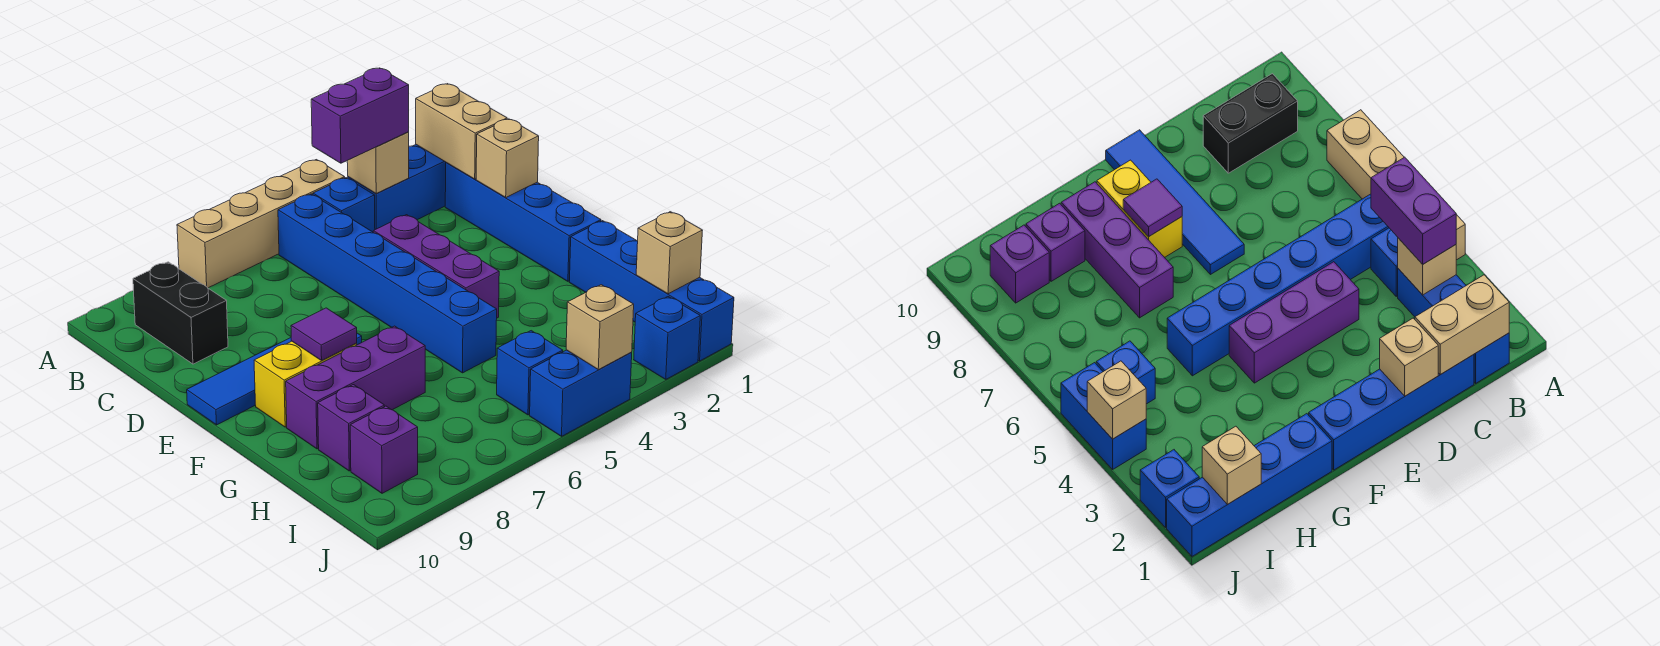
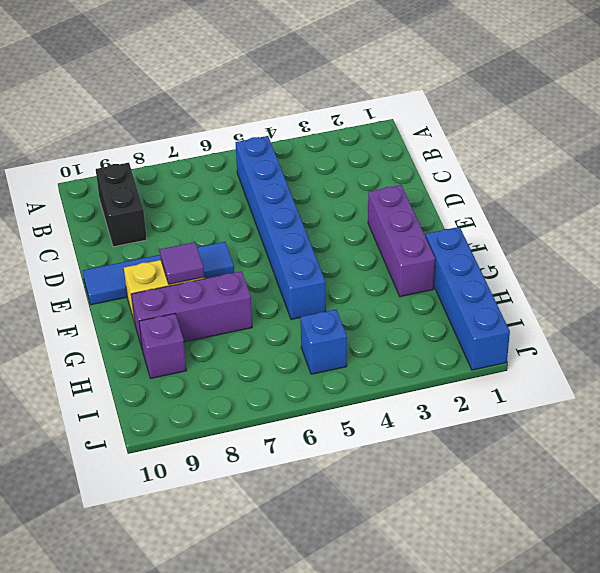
purple brick E2:G2 level 1 -> purple brick D4:F4 level 1
none -> tan brick A4:A7 level 1
none -> blue brick B1:B3 level 1
none -> blue brick B4 level 1

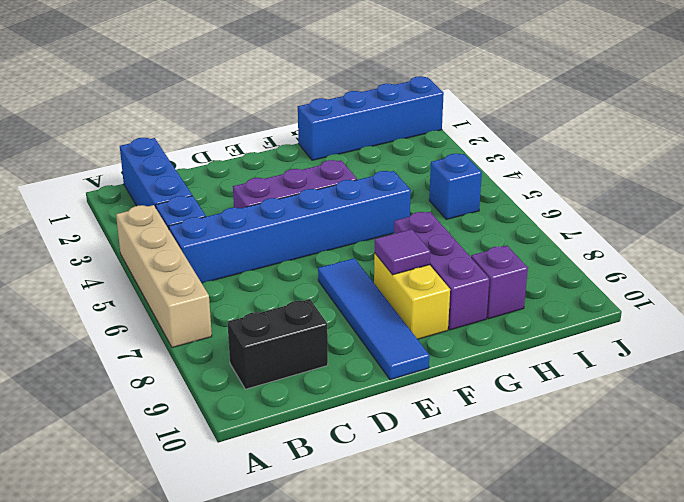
none -> blue brick C1:F1 level 1
none -> purple brick I9 level 1
none -> blue brick J2 level 1

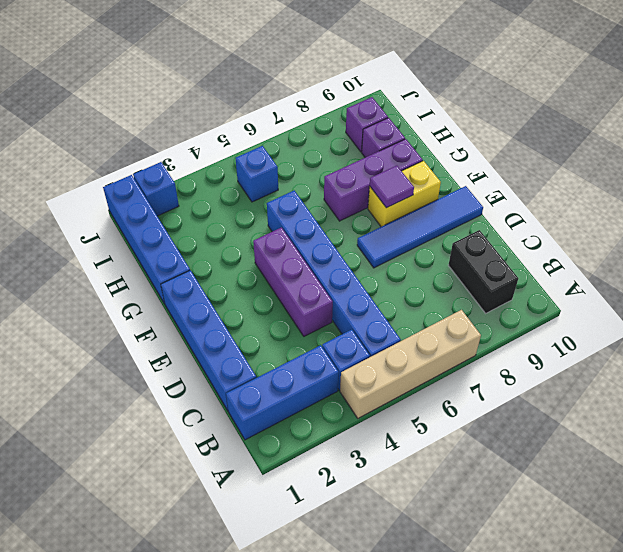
none -> blue brick J4:J5 level 1
none -> tan brick B1:C1 level 2
none -> tan brick B3 level 2

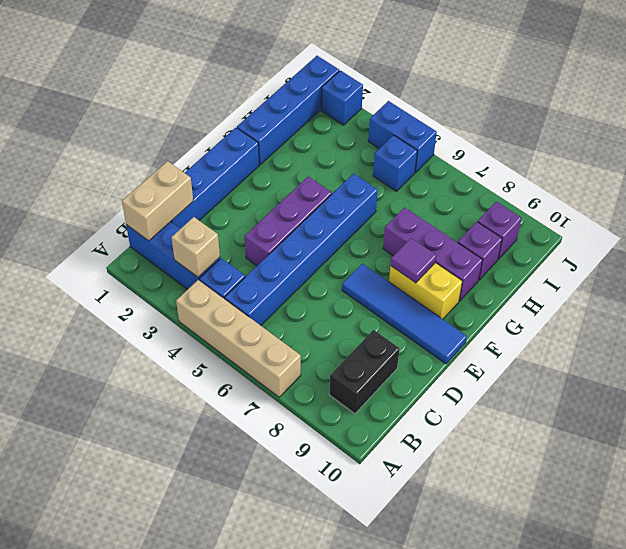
none -> tan brick D1 level 2
none -> tan brick I1 level 2
none -> tan brick J4 level 2

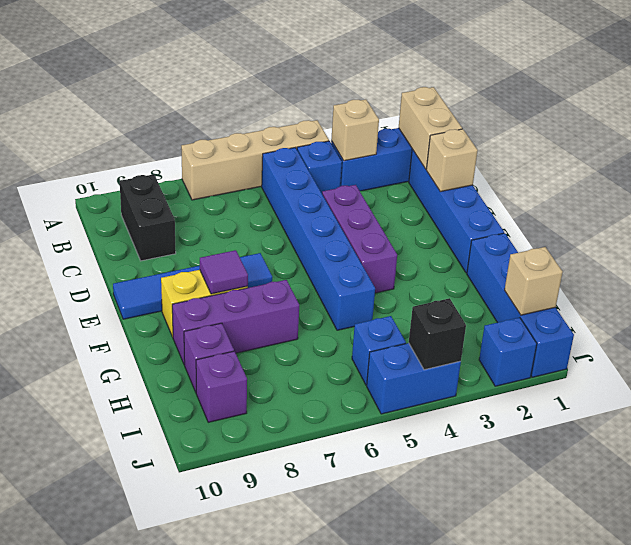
black brick J4 level 2 -> tan brick J4 level 2
none -> purple brick B3:B4 level 3

